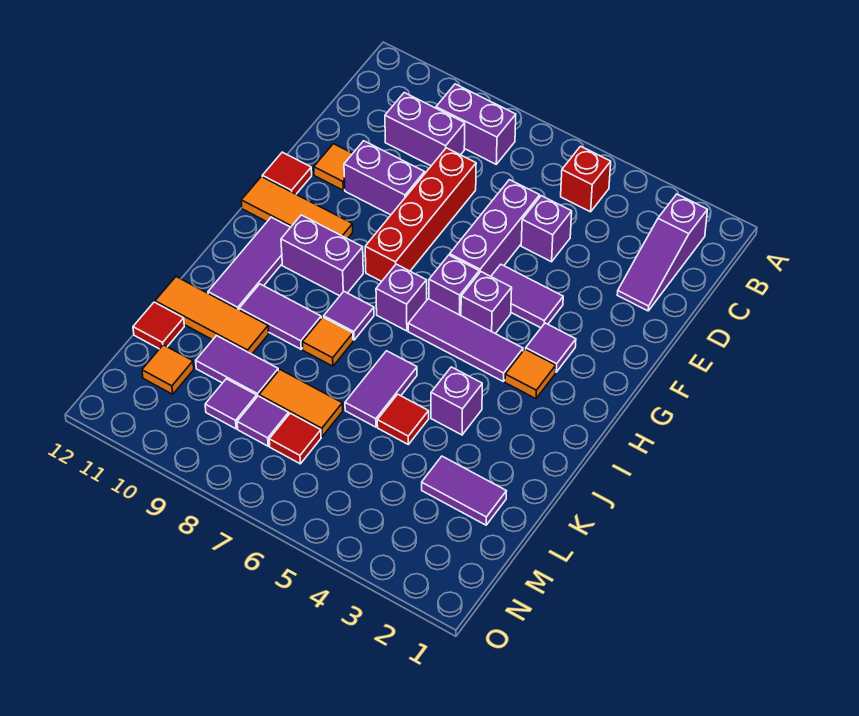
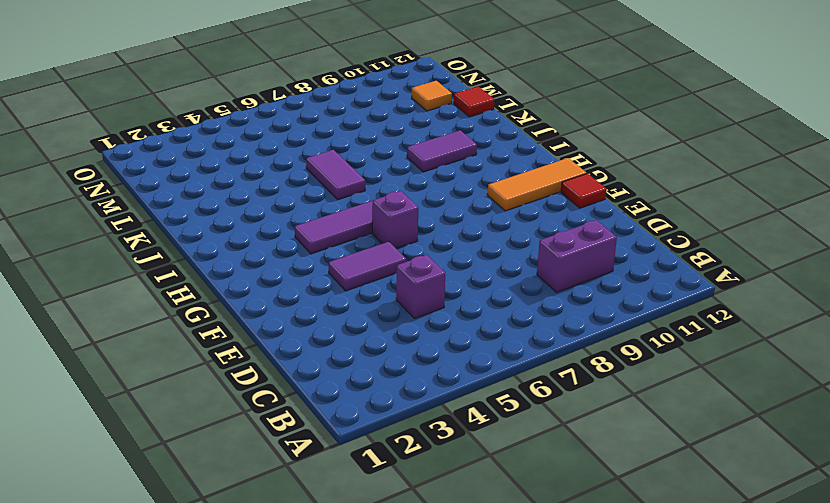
none -> purple slope B2:D2 level 1 top B
none -> red brick B5 level 1
none -> purple brick B8:B9 level 1
none -> purple brick D6:F6 level 1

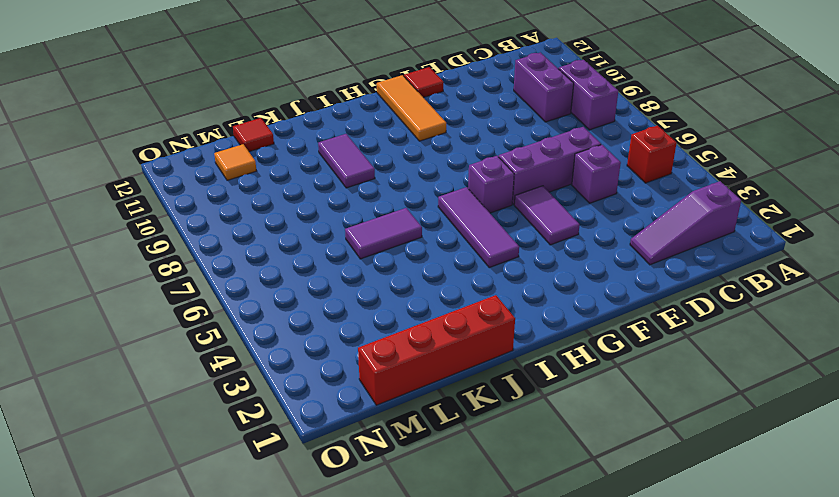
red brick J1:M1 level 1 -> red brick D8:G8 level 1
none -> purple brick E9:E10 level 1
none -> orange tile E11 level 1
none -> purple tile G3 level 1
none -> purple brick G5 level 1

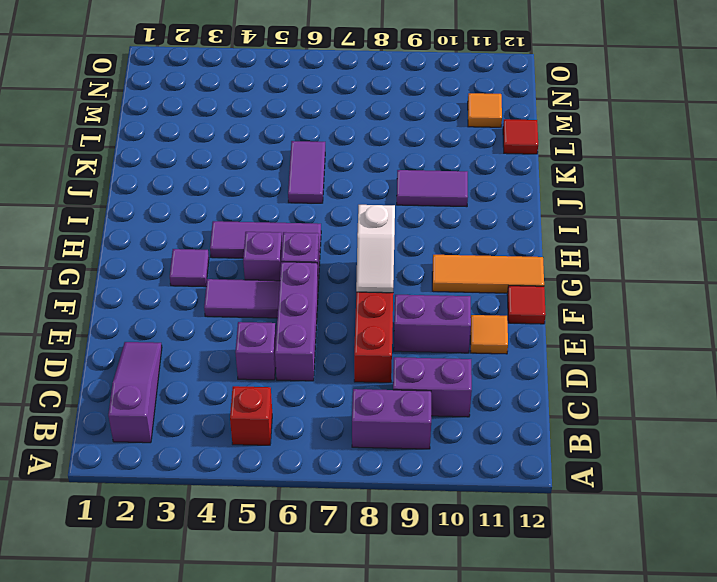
white slope F8:G8 level 2 top G -> none
none -> orange tile H3 level 1
none -> purple brick H7 level 1
none -> purple brick H9:H10 level 1
none -> purple tile H11:J11 level 1

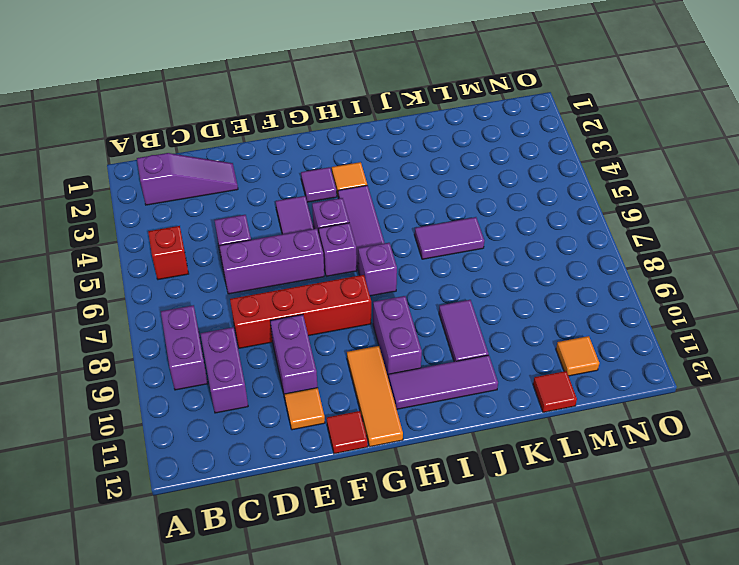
none -> purple tile I8 level 1
none -> purple brick J4 level 1
none -> orange tile J8 level 1
none -> red tile K5 level 1

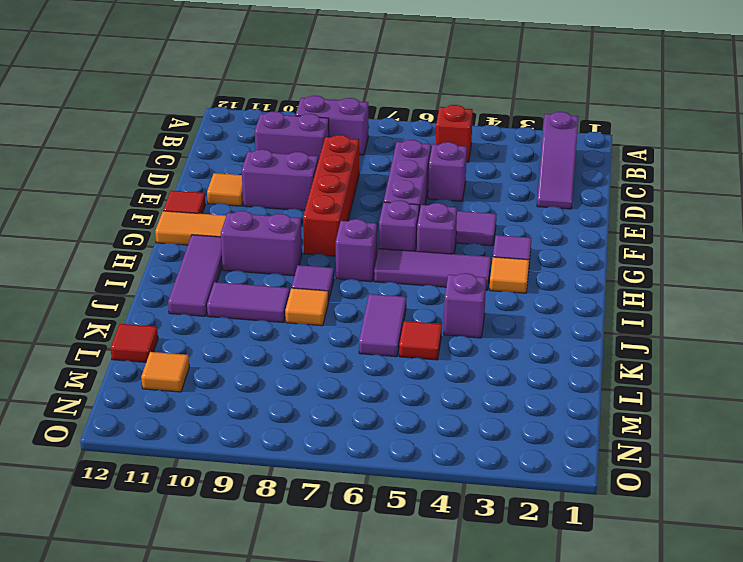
none -> orange tile K10:K12 level 1
none -> purple tile L2:L3 level 1
none -> orange tile L7:L8 level 1
none -> purple tile L9:L10 level 1

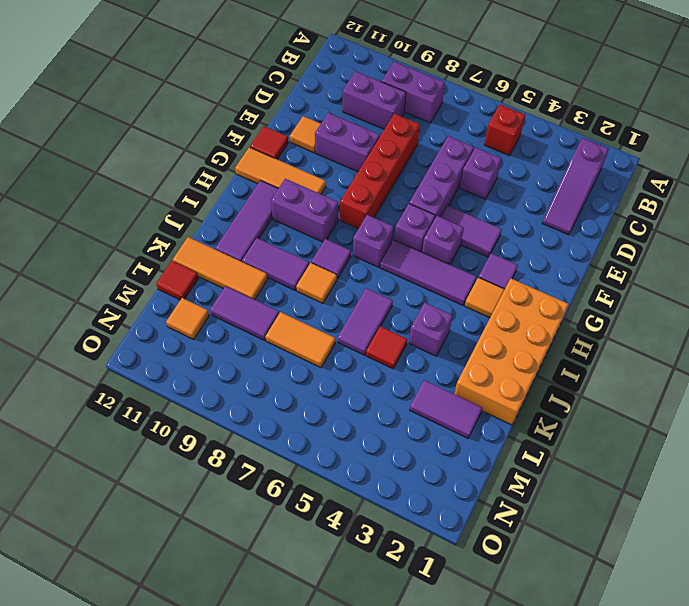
orange brick H1:K2 level 1 -> none
none -> red tile M7 level 1
none -> purple tile M8 level 1
none -> purple tile M9 level 1

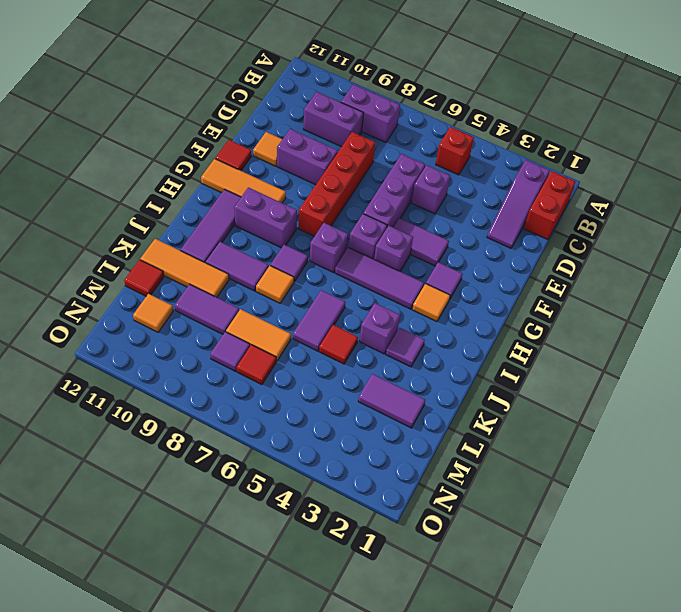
red brick B1:C1 level 1 -> none
purple tile J3 level 1 -> purple tile M9 level 1

